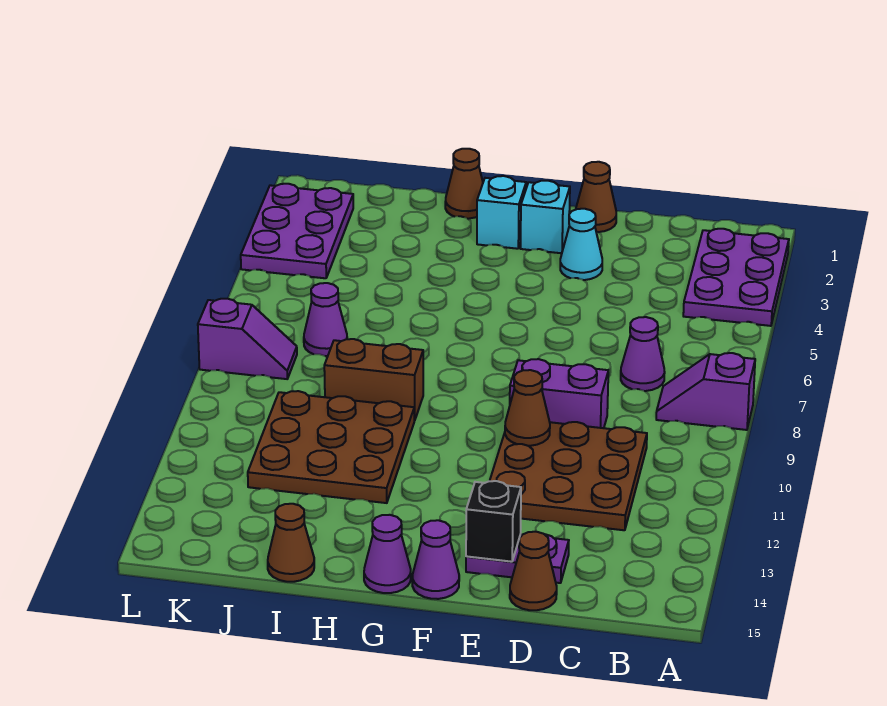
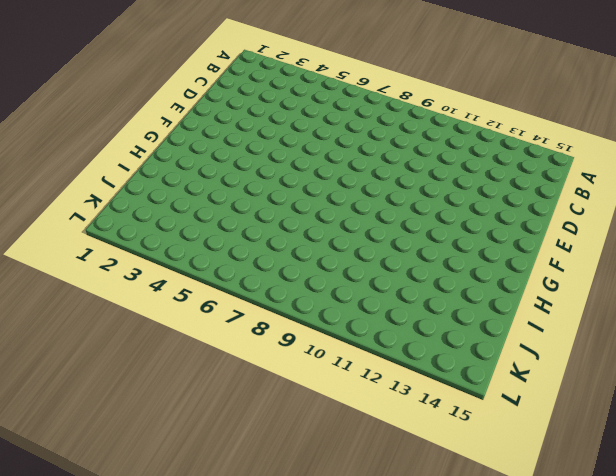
none -> purple plate A2:B4 level 1
none -> purple slope A8:B8 level 1 top A
none -> purple cone C7 level 1

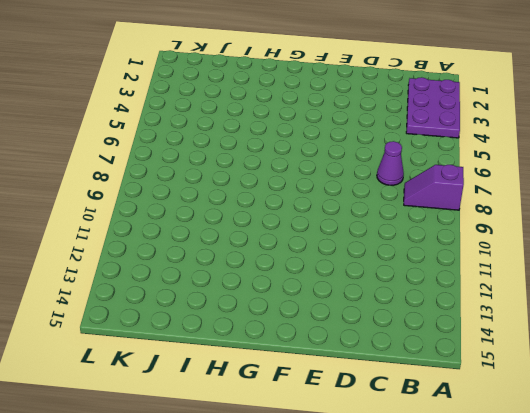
none -> brown plate C10:E12 level 1
none -> purple brick D9:E9 level 1
none -> purple plate D14:E14 level 1

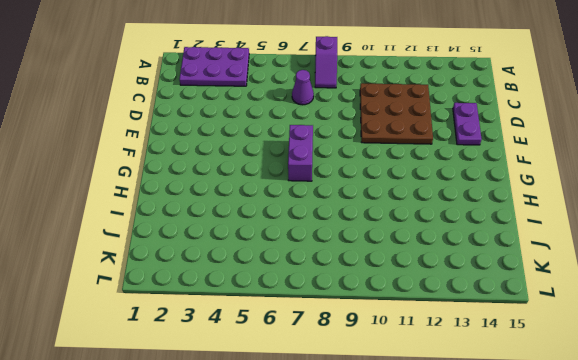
purple brick F7:G7 level 1 -> purple brick D9:E9 level 1
none -> brown cone D15 level 1
none -> brown cone E1 level 1
none -> cyan cone E3 level 1

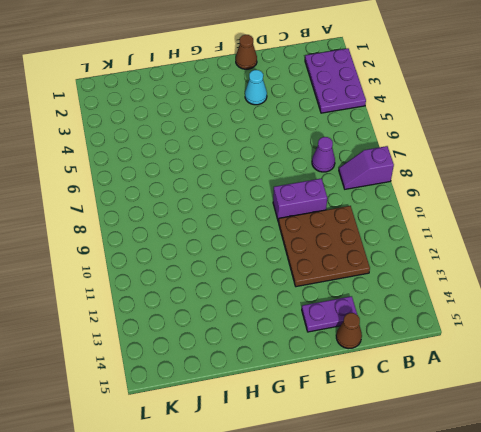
none -> cyan brick F2 level 1
none -> purple cone F15 level 1
none -> cyan brick G2 level 1

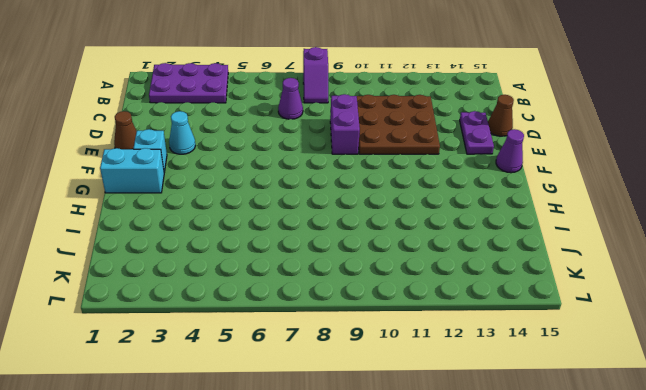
cyan brick G1:G2 level 1 -> cyan brick G2 level 1
none -> purple cone G15 level 1
none -> brown cone H1 level 1
none -> brown brick H9:I9 level 1

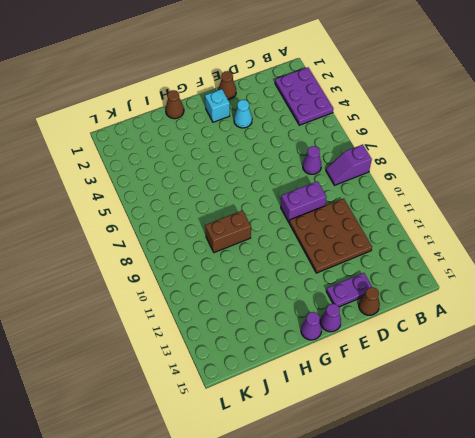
none -> cyan brick G2 level 1
none -> brown plate H10:J12 level 1
none -> brown cone I15 level 1

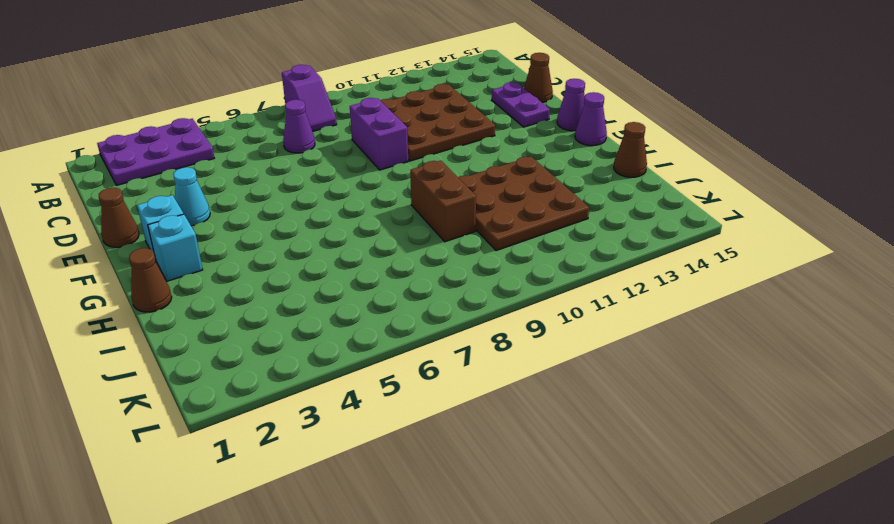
none -> purple cone J7 level 1
none -> purple plate K2:L4 level 1
none -> purple slope K8:L8 level 1 top L

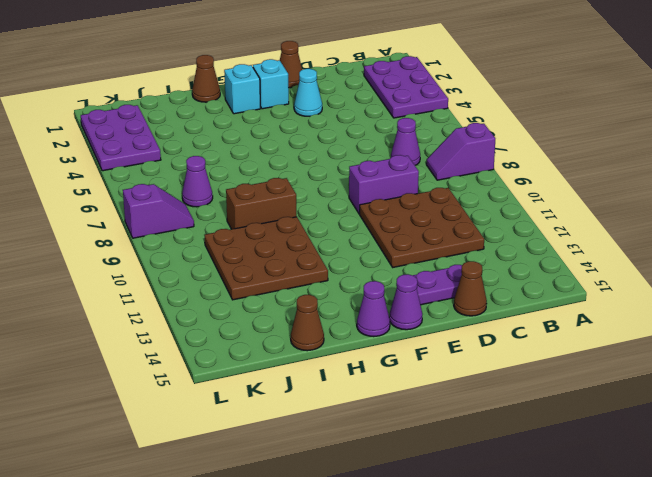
none -> brown cone E10 level 2
none -> black brick E14 level 2

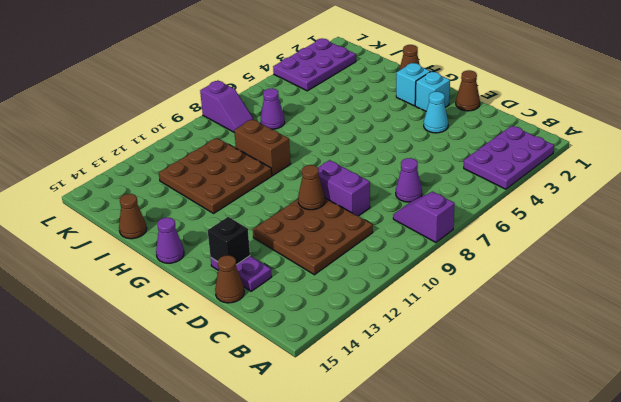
none -> purple cone F15 level 1

